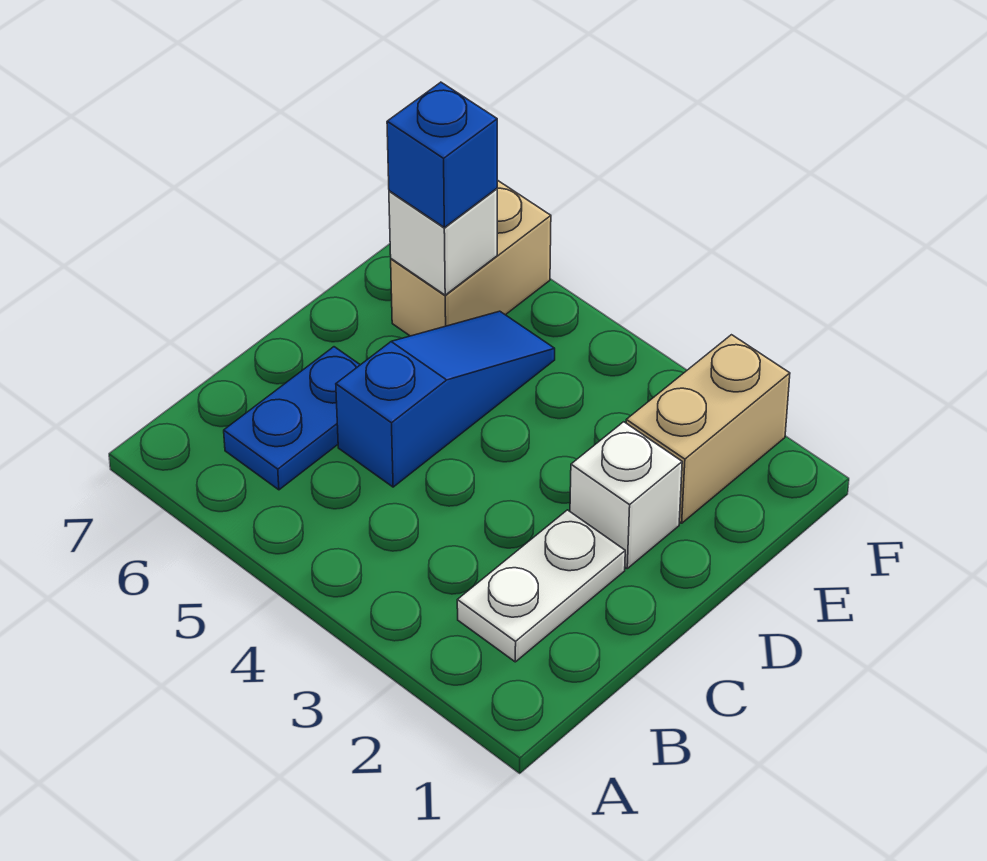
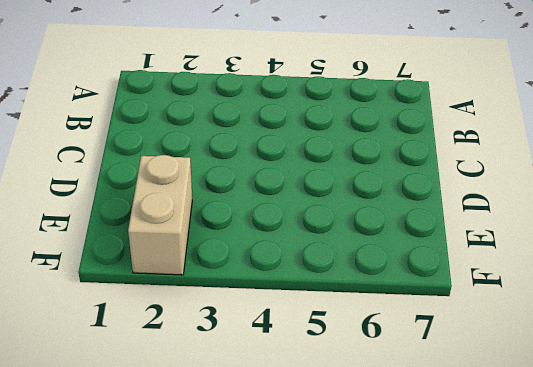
none -> white plate B2:C2 level 1
none -> blue plate B6:C6 level 1

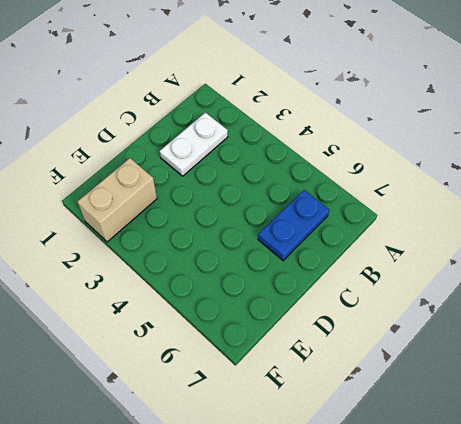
none -> blue slope C5:E5 level 1 top C
none -> white brick D2 level 1

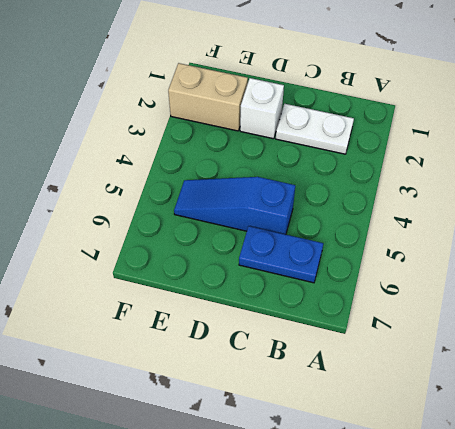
none -> tan brick E6:F6 level 1
none -> white brick E6 level 2

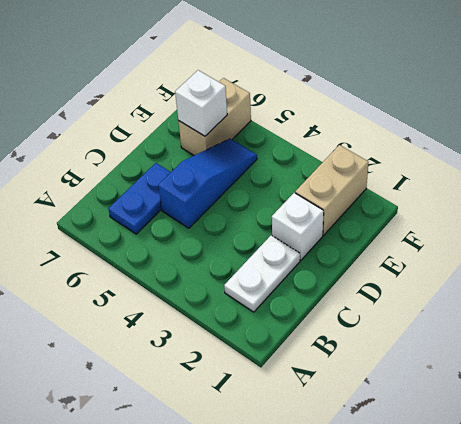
none -> blue brick E6 level 3

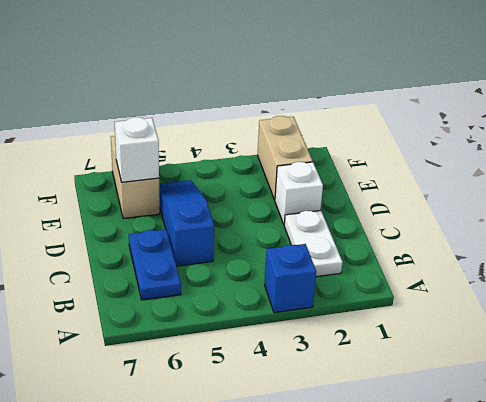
blue brick A3 level 1 -> blue brick E6 level 3

